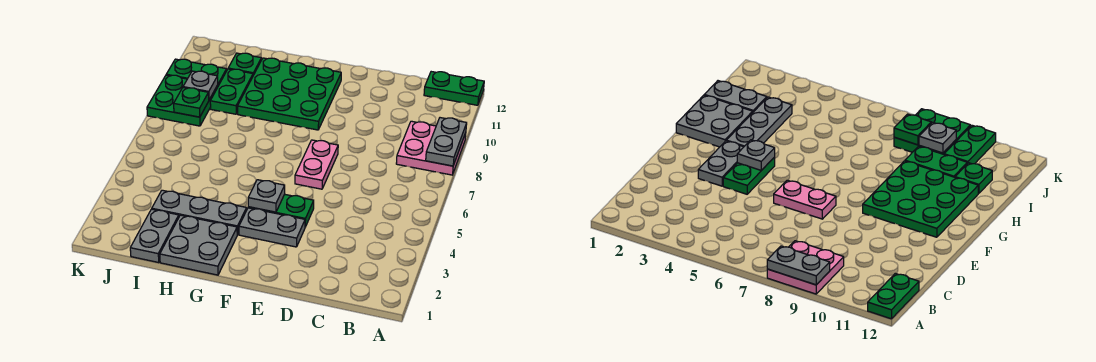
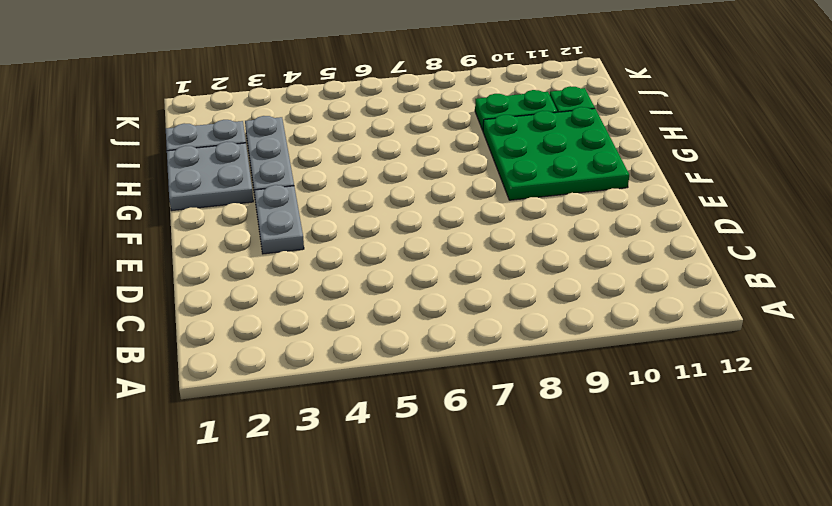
none -> pink plate A8:B9 level 1
none -> green plate A12:B12 level 1
none -> green plate E4:F4 level 1

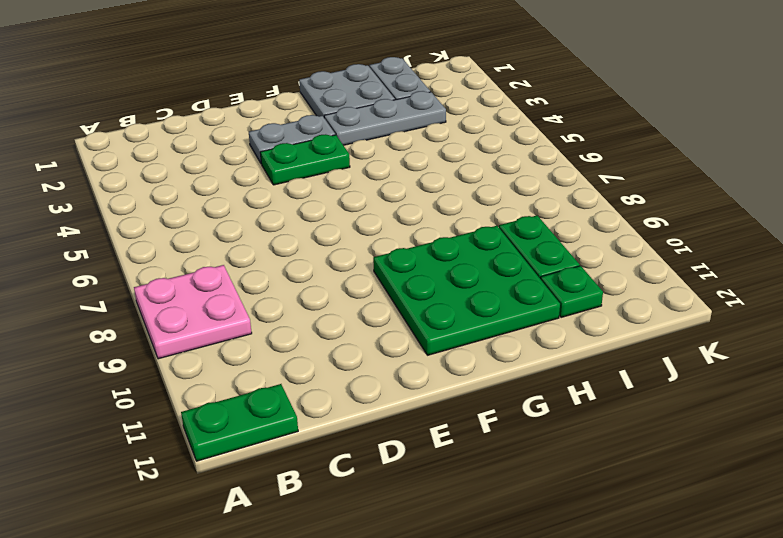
none -> pink plate E6:E7 level 1
none -> green plate J8:K9 level 1
none -> green plate J10:K10 level 1

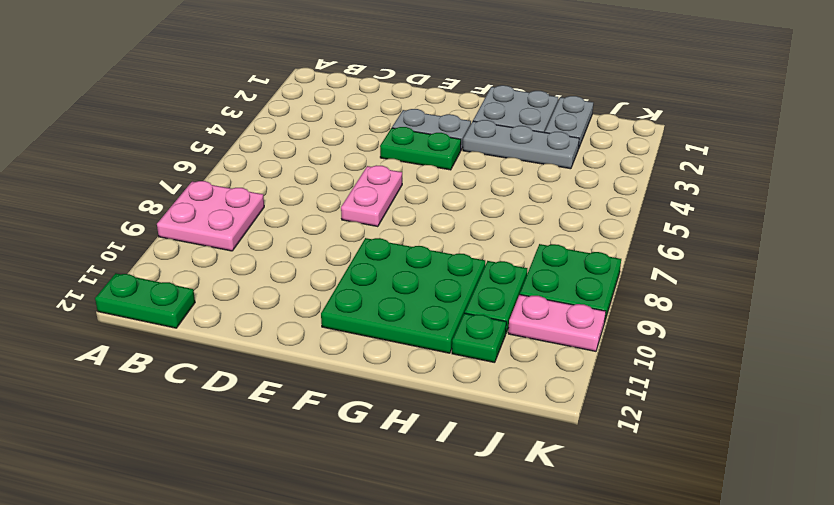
pink plate J10:K10 level 1 -> green plate J10:K10 level 1
none -> grey plate A8:A9 level 2
none -> grey plate F4 level 2
none -> green plate J8 level 2

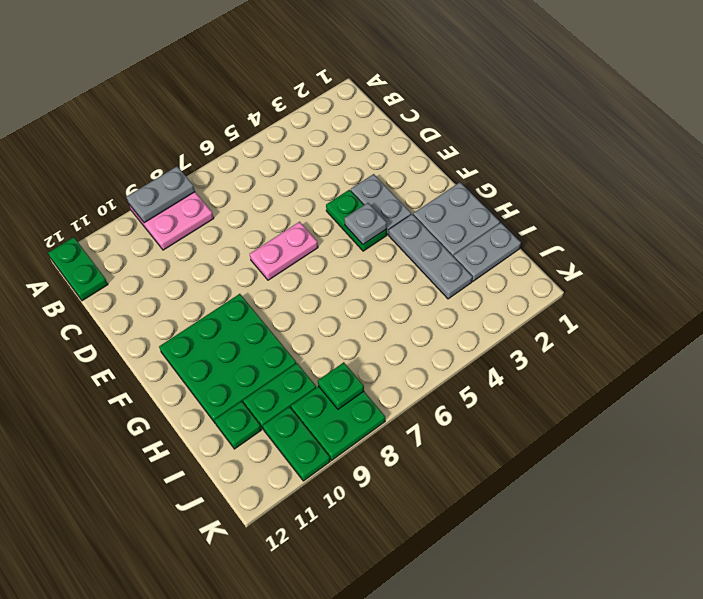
none -> grey plate J9 level 2

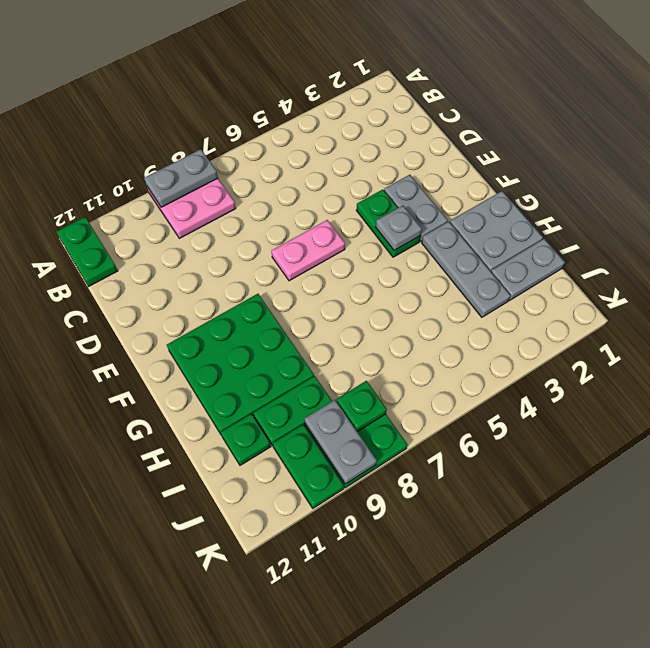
grey plate J9:K9 level 2 -> grey plate J9 level 2

